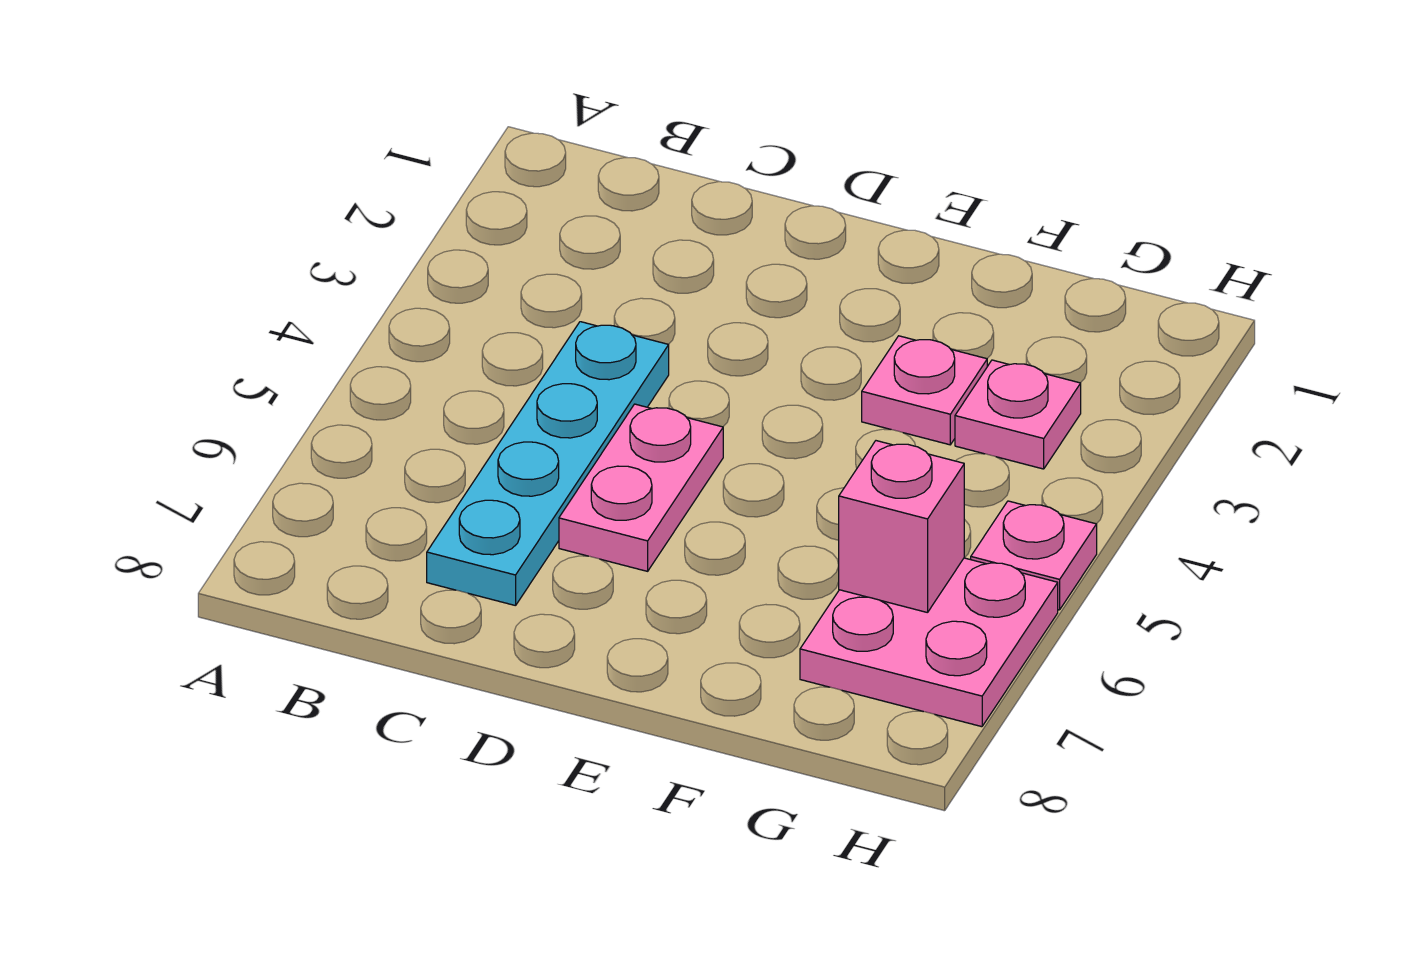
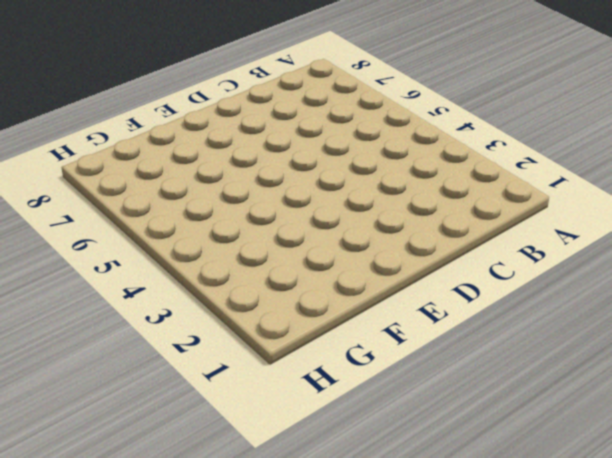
none -> cyan plate C4:C7 level 1
none -> pink plate D5:D6 level 1

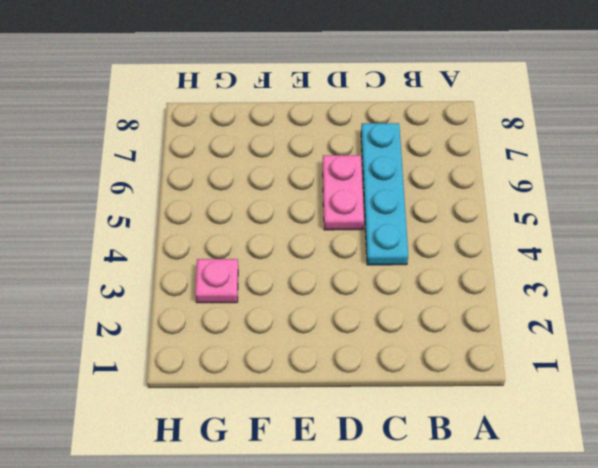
none -> pink plate F3 level 1
none -> pink plate G6:H7 level 1

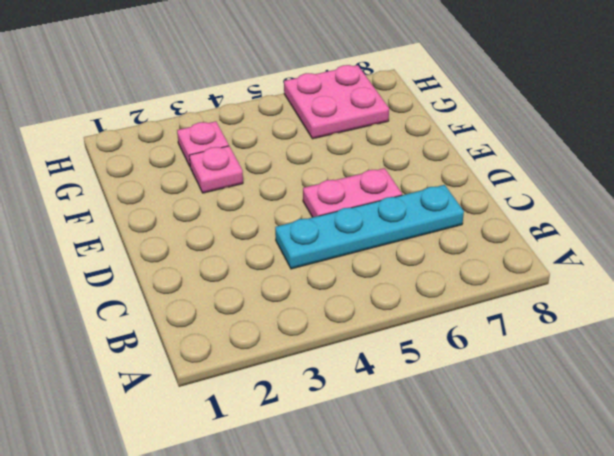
none -> pink plate H5 level 1
none -> pink brick G6 level 2

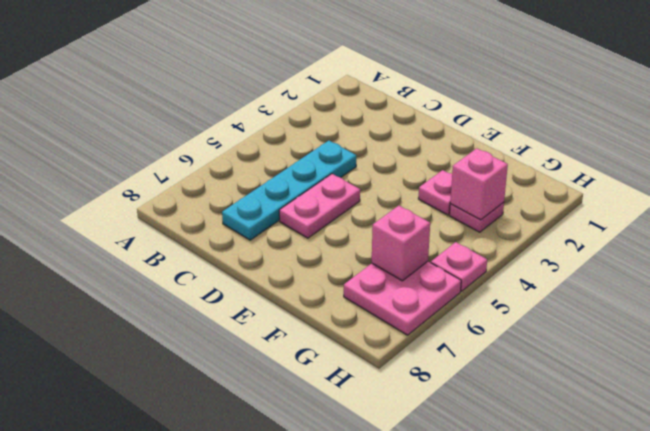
pink brick G3 level 2 -> none

